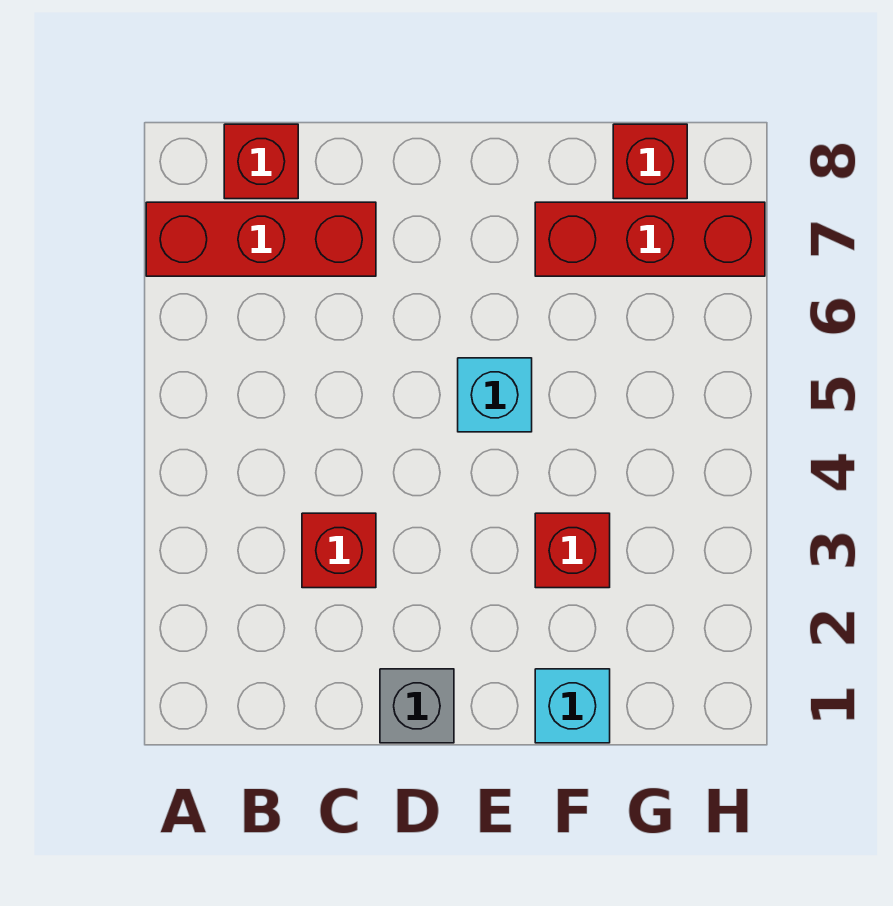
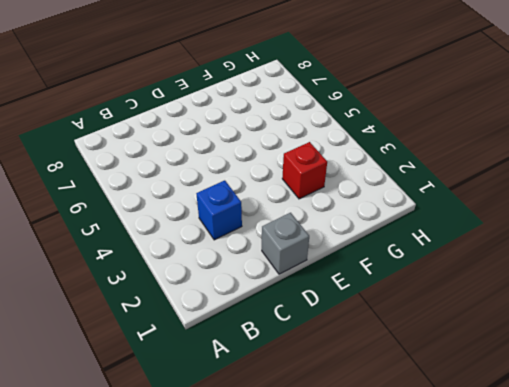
blue brick C3 level 1 -> red brick C3 level 1
none -> red brick A7:C7 level 1
none -> red brick B8 level 1

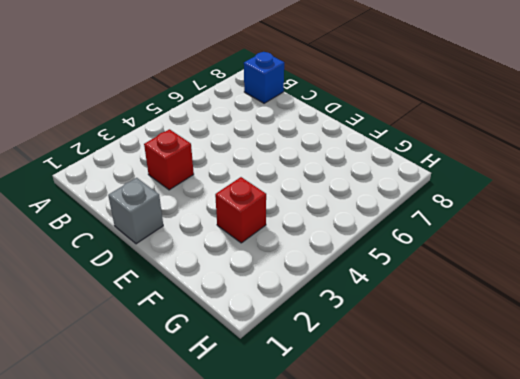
blue brick B8 level 1 -> red brick B8 level 1
none -> red brick A7:C7 level 1
none -> cyan brick E5 level 1

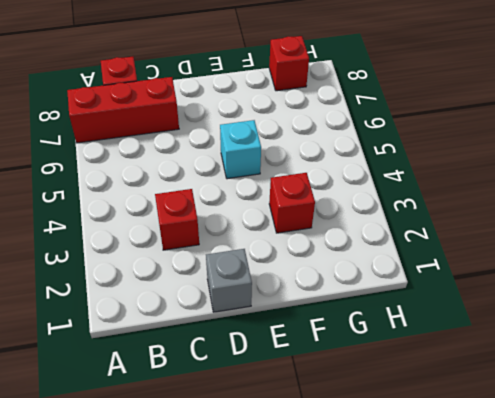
none -> cyan brick F1 level 1
none -> red brick F7:H7 level 1

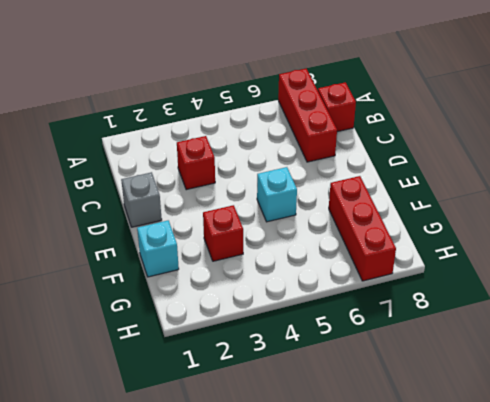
none -> red brick G8 level 1

